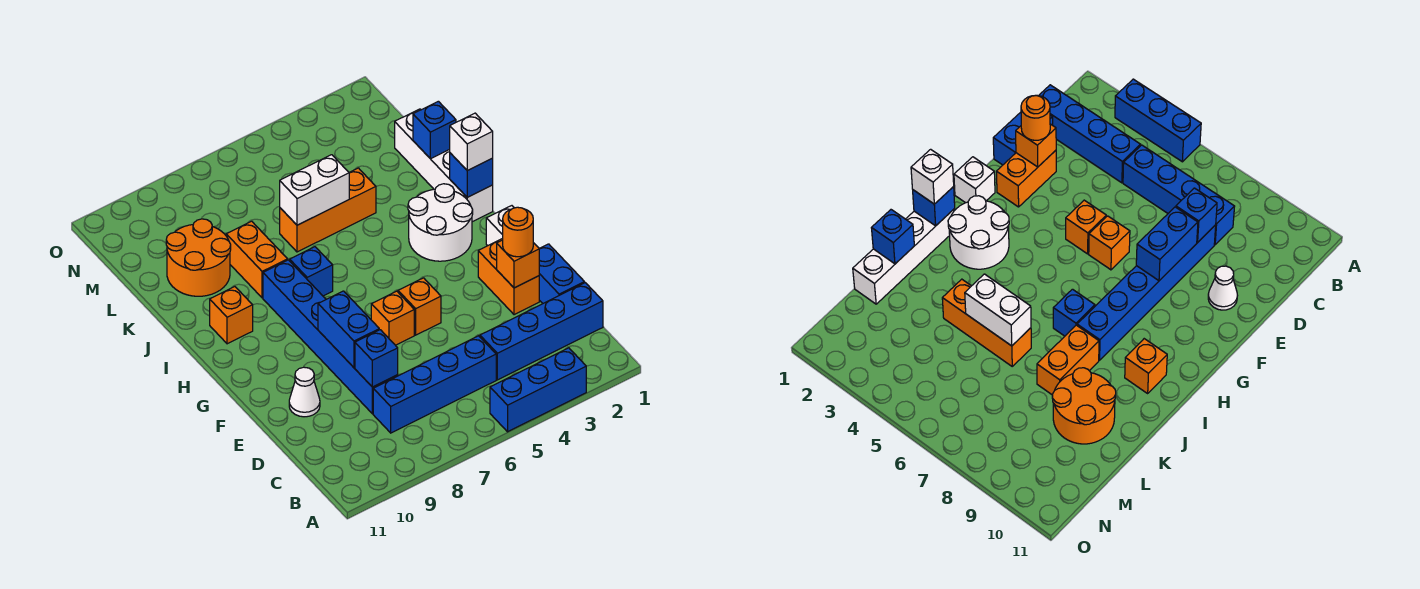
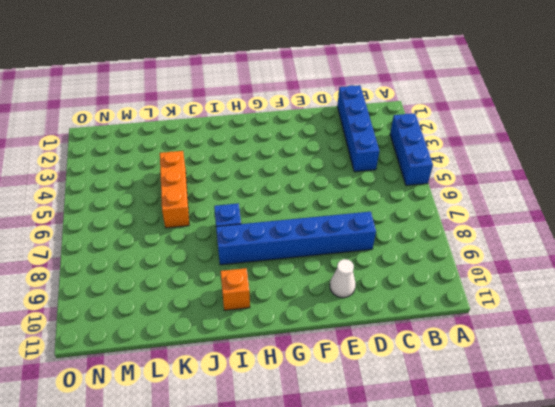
none -> blue brick C5:C8 level 1
none -> blue brick D1:E1 level 1
none -> orange brick E2:F2 level 1

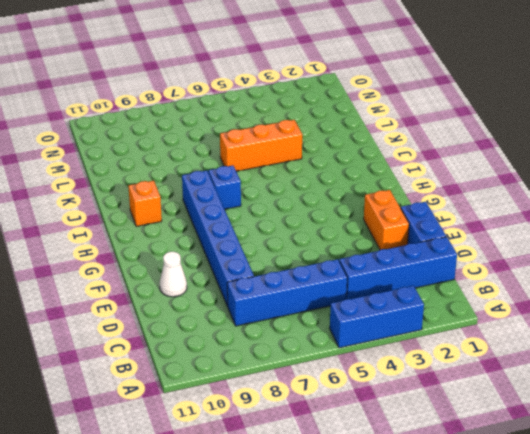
none -> orange brick F5 level 1
none -> orange brick F6 level 1
none -> white brick G1 level 1

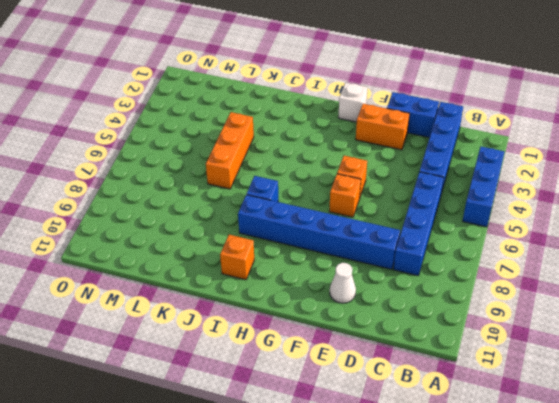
none -> white round brick H2:I3 level 1
none -> white brick I1:L1 level 1
none -> orange brick J8:K8 level 1

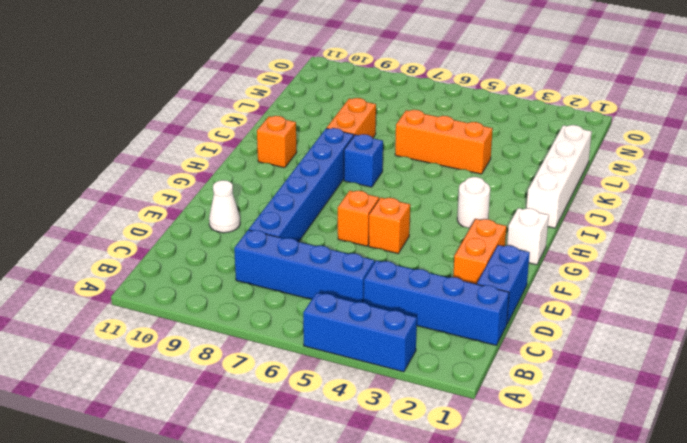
white round brick H3 level 1 -> white round brick H2:I3 level 1
none -> orange round brick K9:L10 level 1
none -> blue brick D8 level 2
none -> orange brick E2 level 2

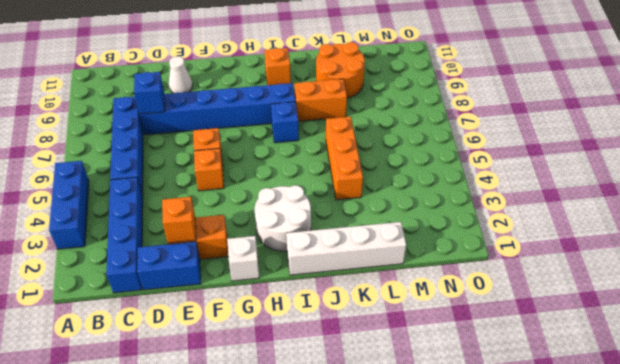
none -> blue brick E8:F8 level 2
none -> blue brick I1 level 2
none -> blue brick K1 level 2

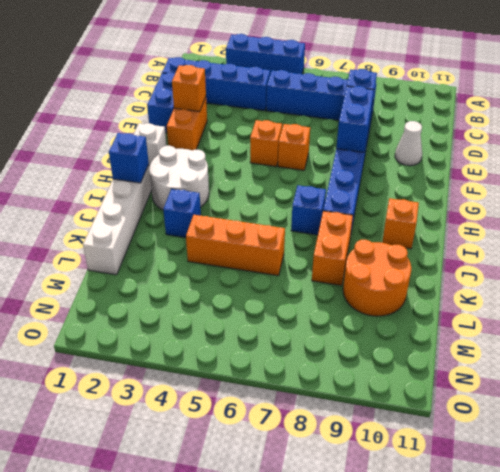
blue brick J3 level 1 -> blue brick K1 level 2
none -> white brick K5:K6 level 2
none -> orange round brick E2 level 3
none -> white brick I1 level 3

